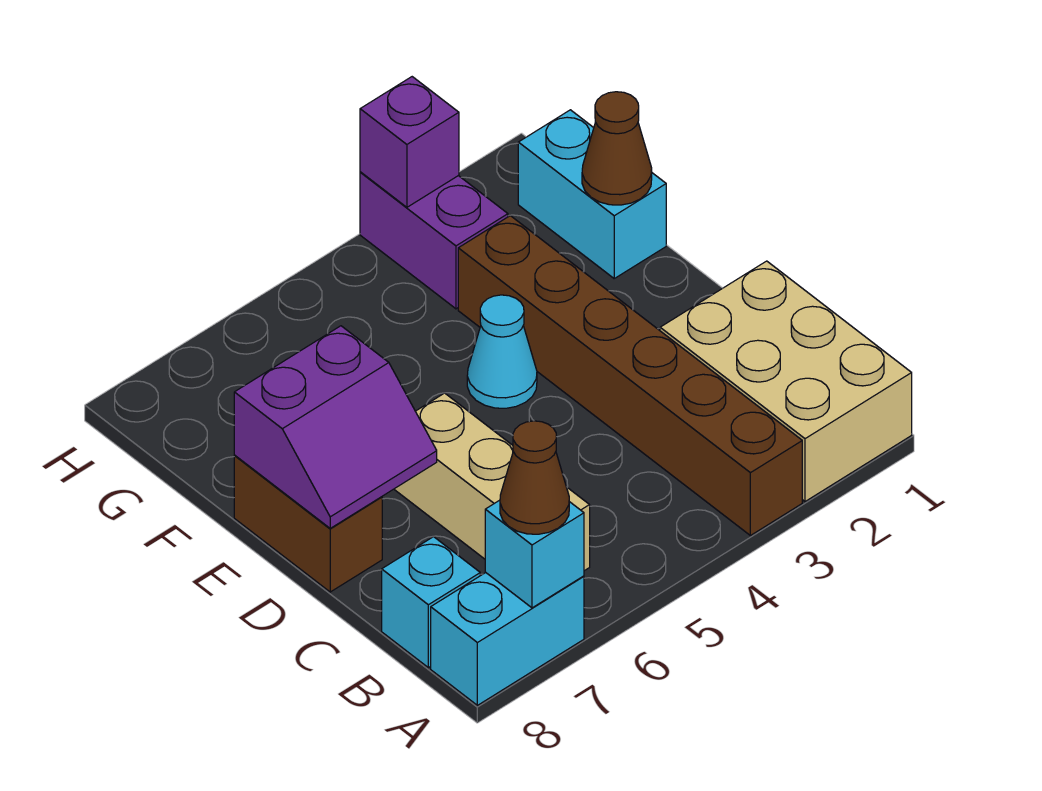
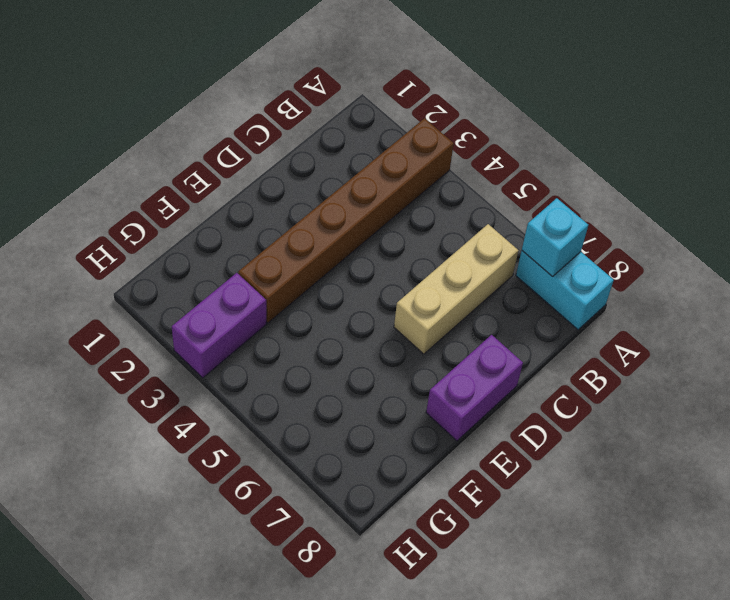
purple brick D8:E8 level 1 -> brown brick D8:E8 level 1
none -> tan brick A1:C2 level 1
none -> cyan brick B8 level 1
none -> cyan cone E4 level 1

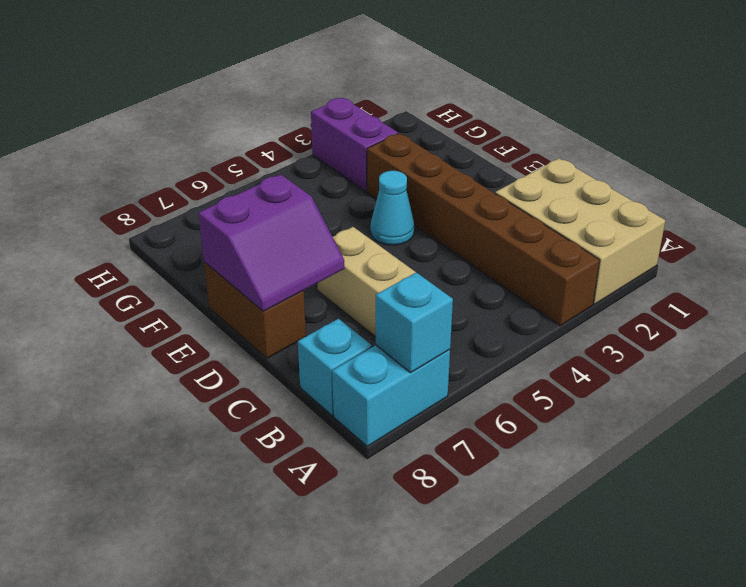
none -> cyan brick F1:G1 level 1
none -> brown cone F1 level 2
none -> purple brick H3 level 2

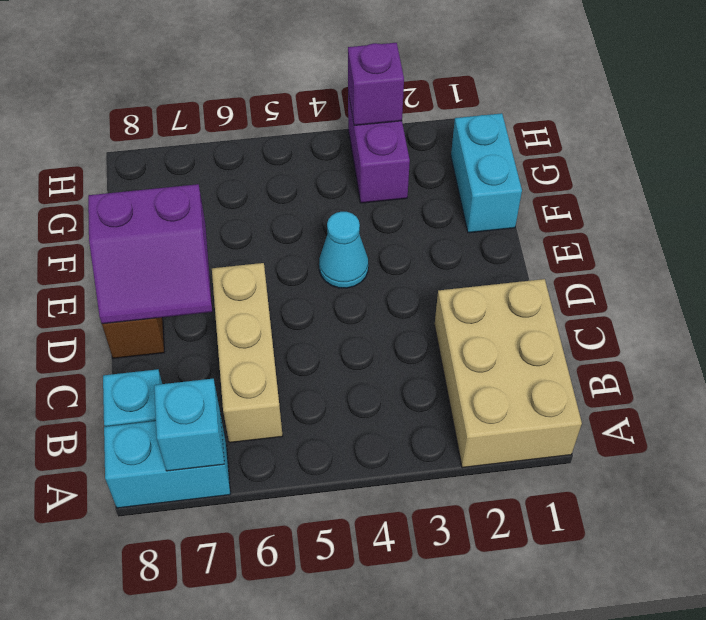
none -> brown brick A3:F3 level 1
none -> brown cone F1 level 2
none -> brown cone A7 level 3

